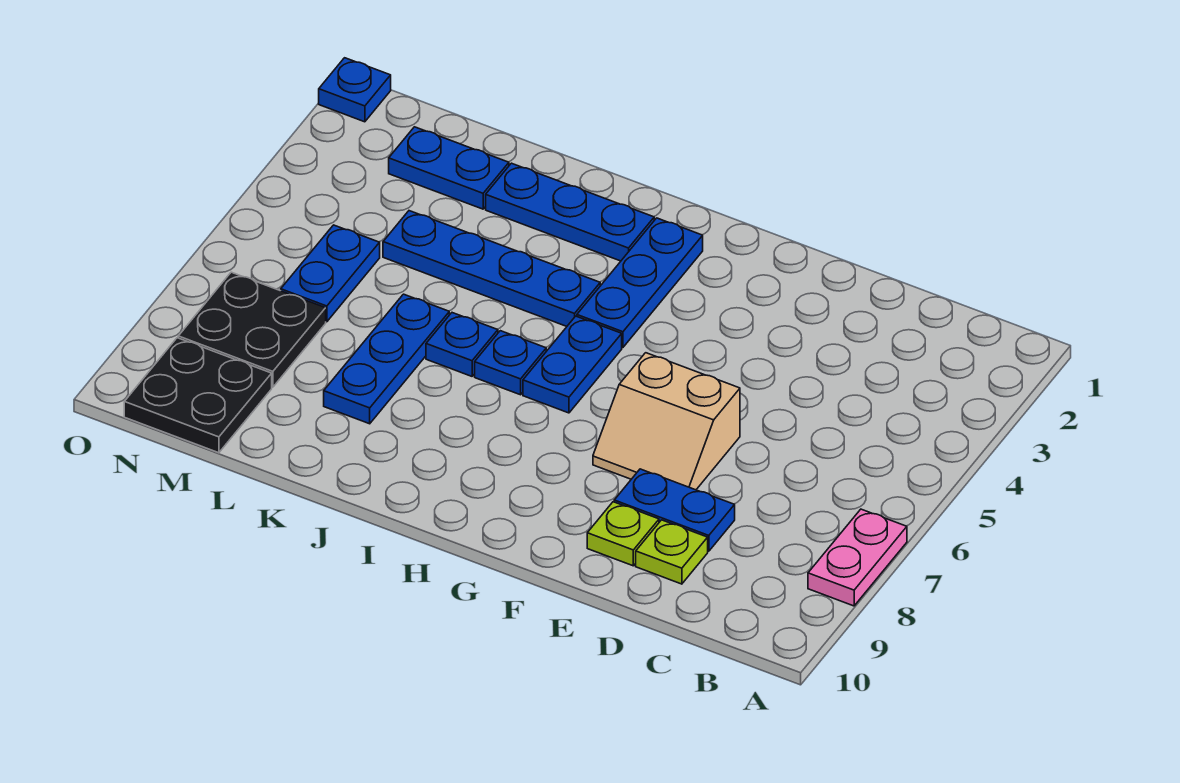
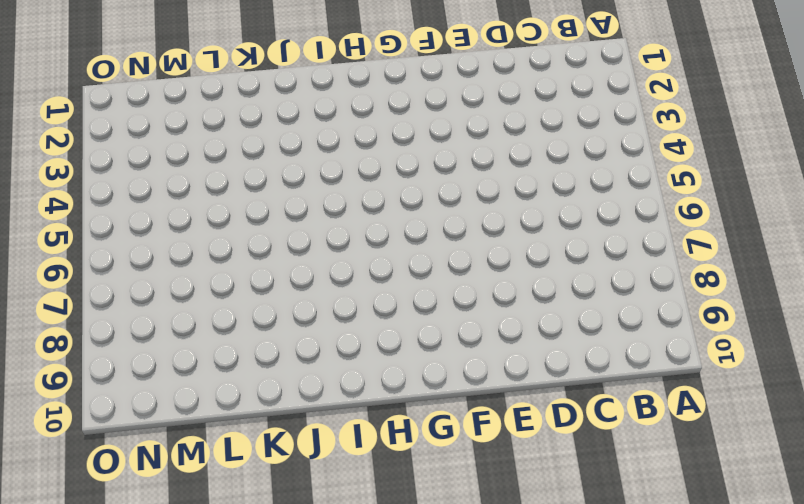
none -> pink plate A7:A8 level 1
none -> blue plate D8:E8 level 1
none -> lime plate D9 level 1

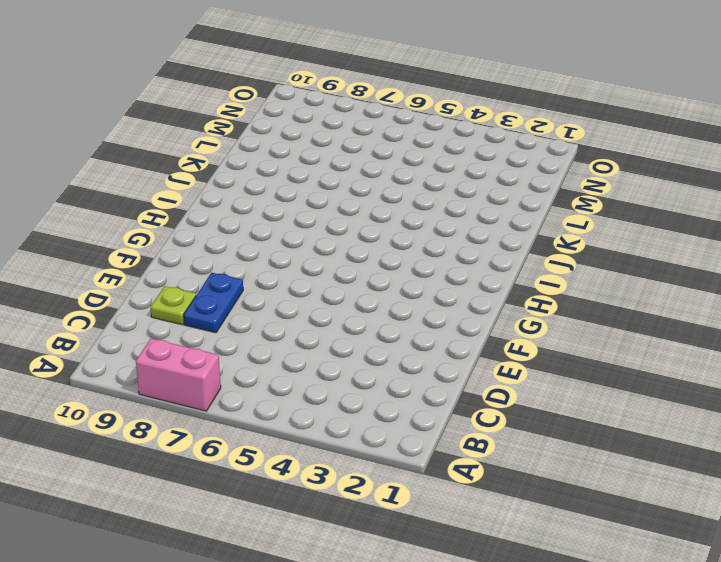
pink brick A7:A8 level 1 -> pink plate A7:A8 level 1
none -> tan slope E6:F7 level 1 top 6
none -> lime plate E9 level 1
none -> blue plate H2:H4 level 1

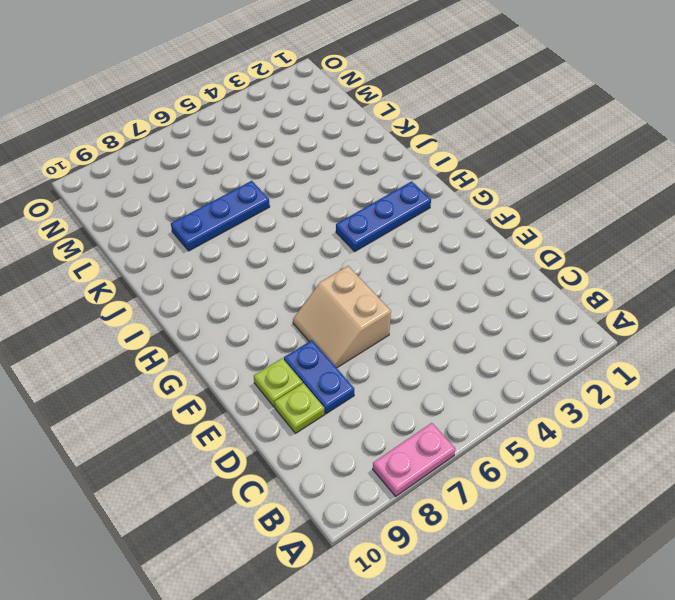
none -> blue plate H5:H6 level 1
none -> blue plate I2:K2 level 1
none -> blue plate I4:L4 level 1

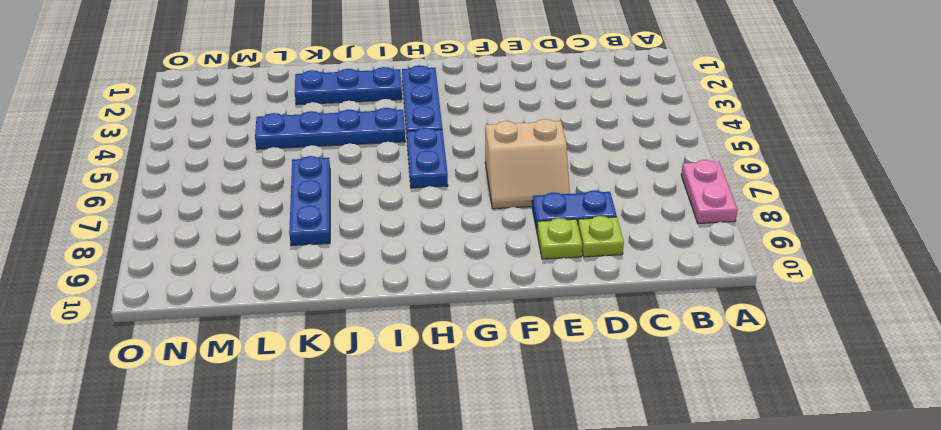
none -> blue plate I6 level 1
none -> blue plate J6 level 1
none -> blue plate L2:M2 level 1

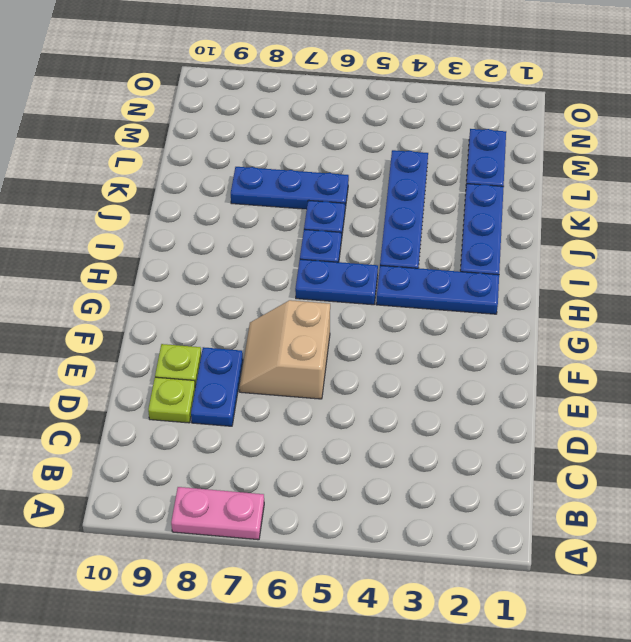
none -> blue plate M5:M6 level 1
none -> black plate M7:N8 level 1
none -> black plate M9:N10 level 1

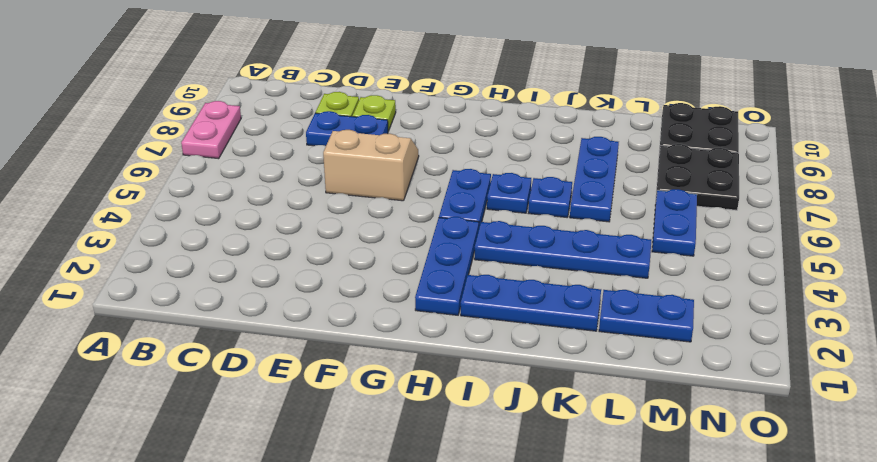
none -> blue plate O1 level 1

